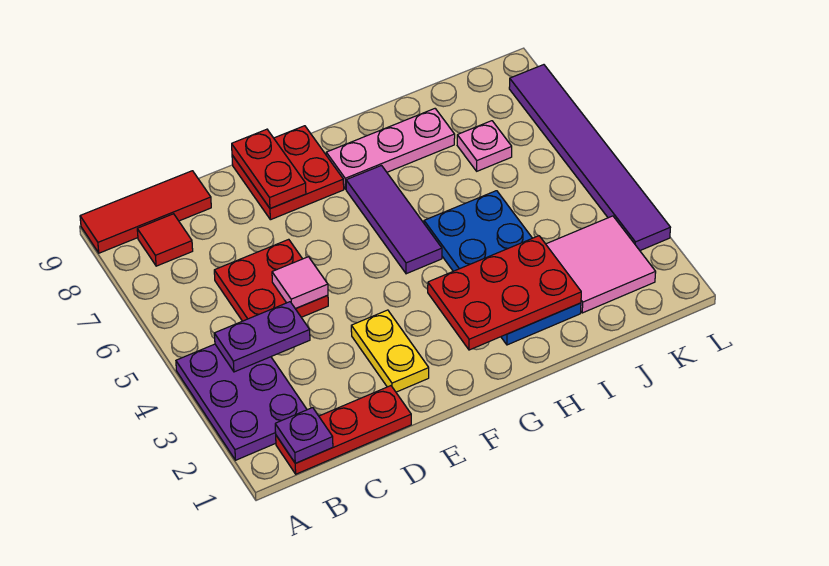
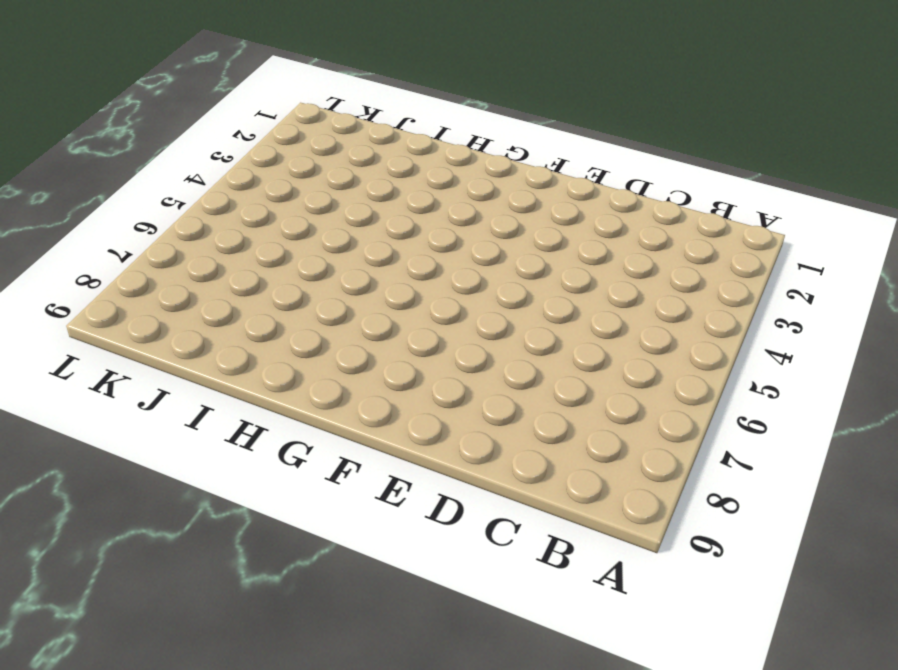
none -> purple plate A2:B4 level 1
none -> red tile A9:C9 level 1
none -> red plate B1:D1 level 1

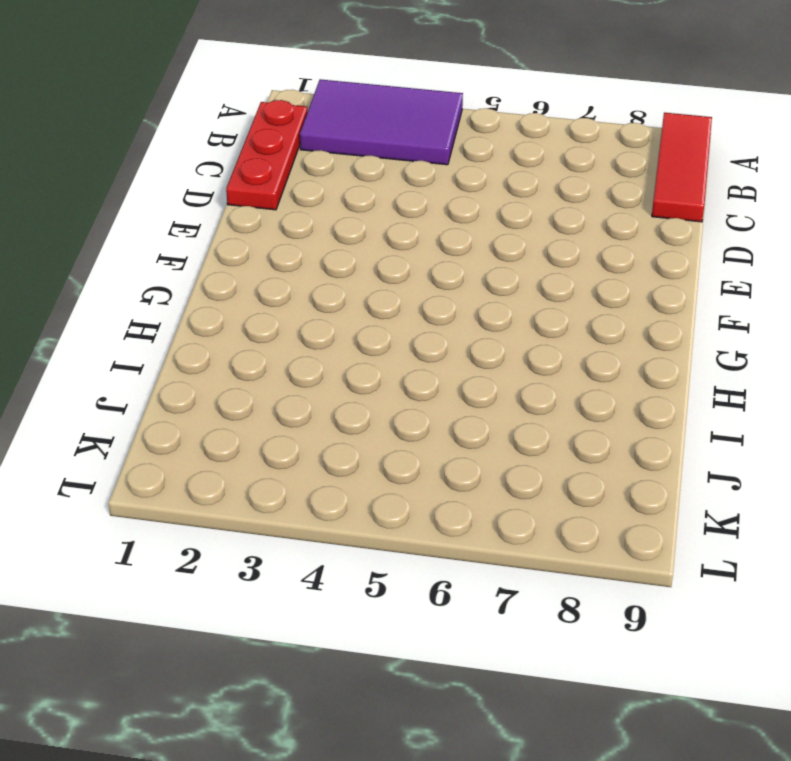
purple tile A2:B4 level 1 -> purple plate A2:B4 level 1
none -> red tile B8 level 1
none -> red plate C5:D6 level 1
none -> yellow plate E2:E3 level 1

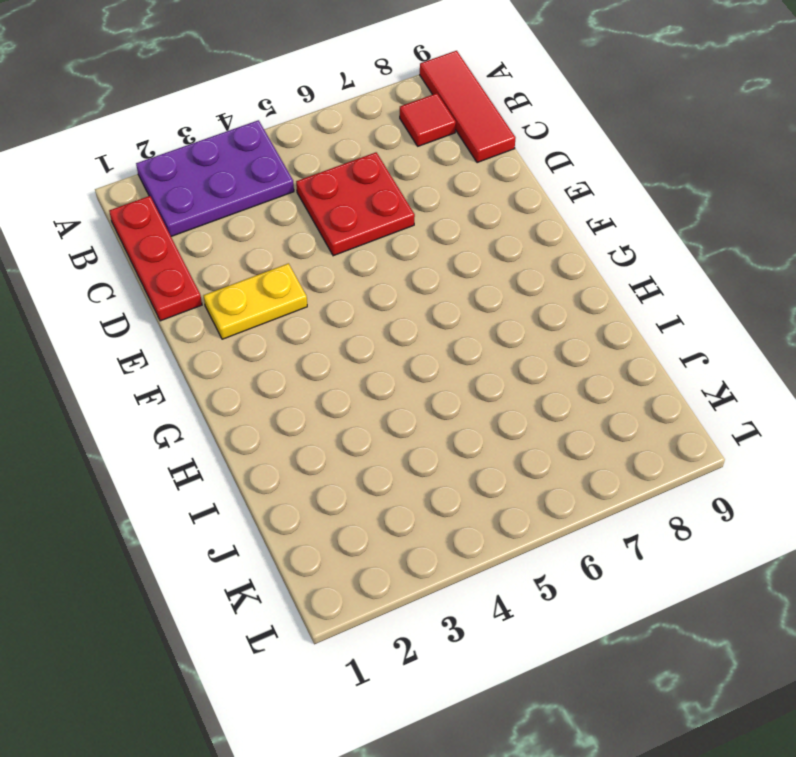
none -> red plate E8:F9 level 1
none -> purple tile G5:G7 level 1
none -> pink plate G8:I8 level 1

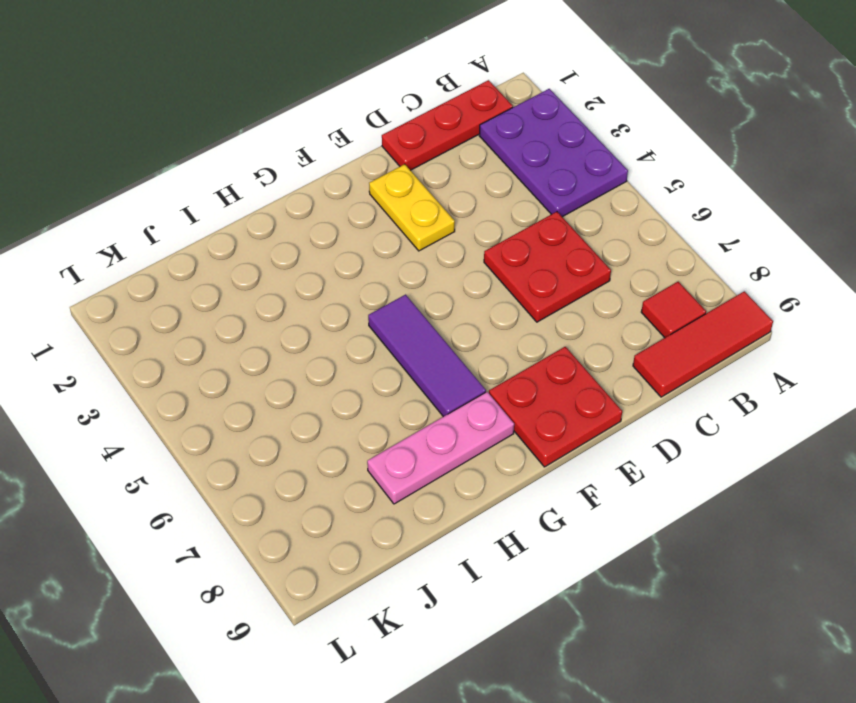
none -> blue plate H2:I5 level 1
none -> pink tile J2:K3 level 1
none -> pink plate J7 level 1

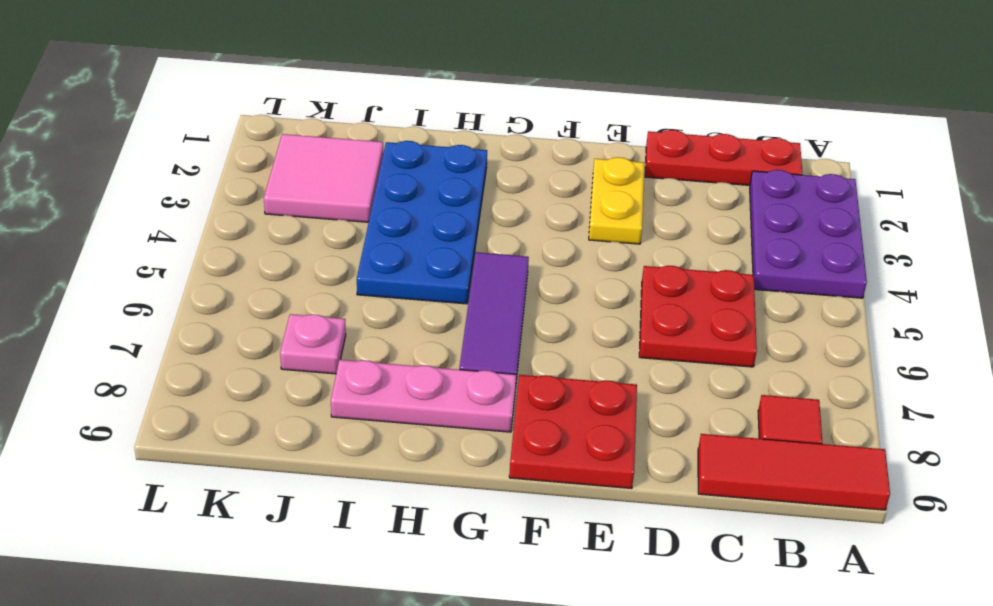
none -> purple tile L3:L8 level 1
none -> purple plate B1 level 2
none -> purple plate B4:C4 level 2

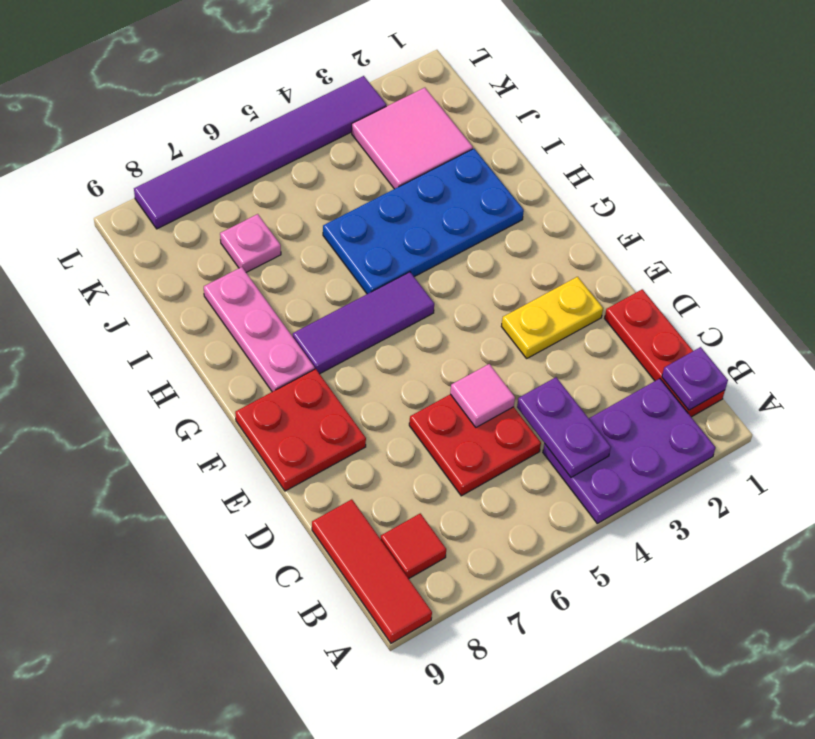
none -> red plate E8:E9 level 2
none -> red plate G2:I3 level 2

